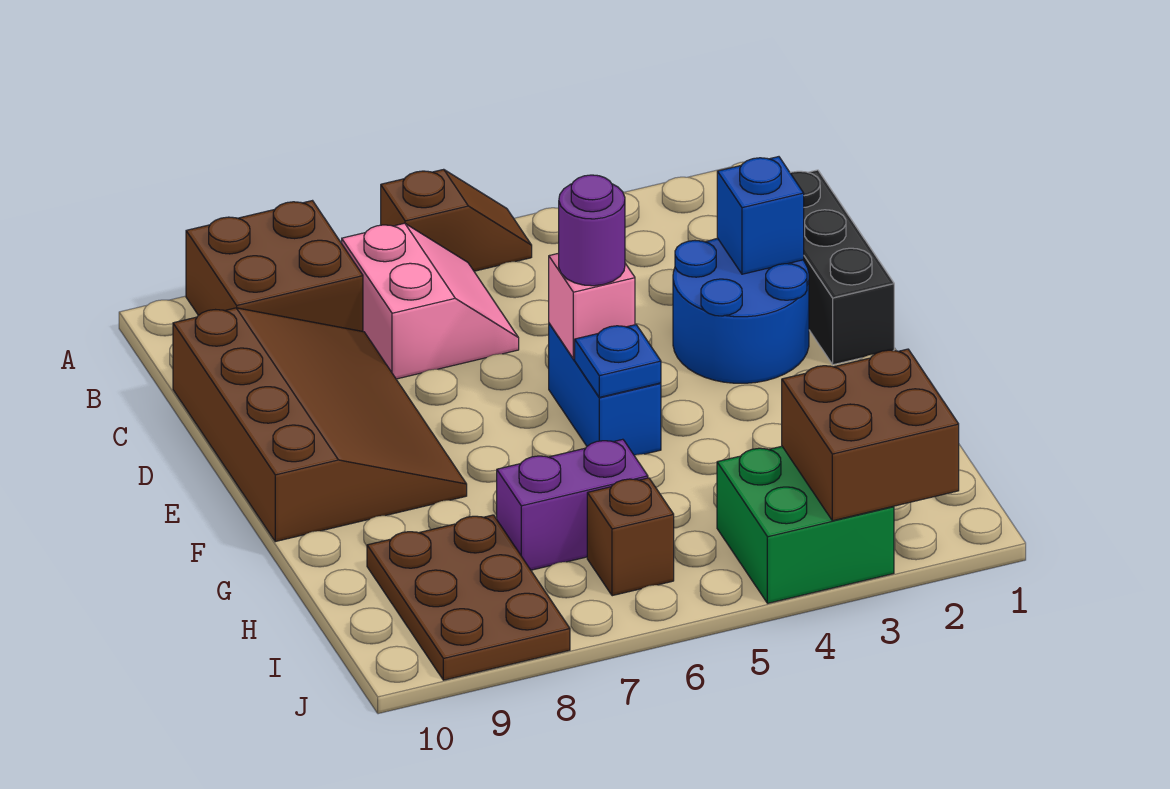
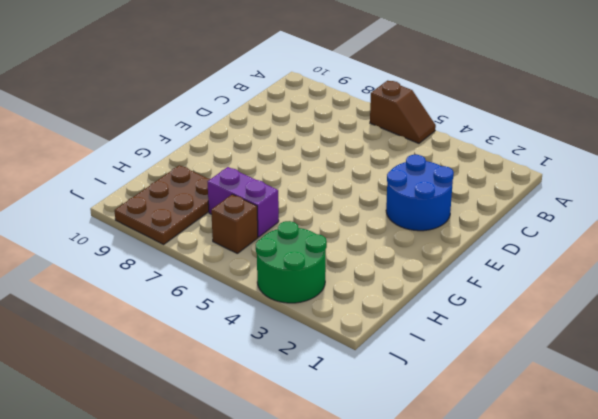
green round brick I3:J4 level 1 -> green brick I3:J4 level 1
none -> brown brick A8:B9 level 1
none -> pink slope B6:C7 level 1 top 7
none -> black brick C1:E1 level 1

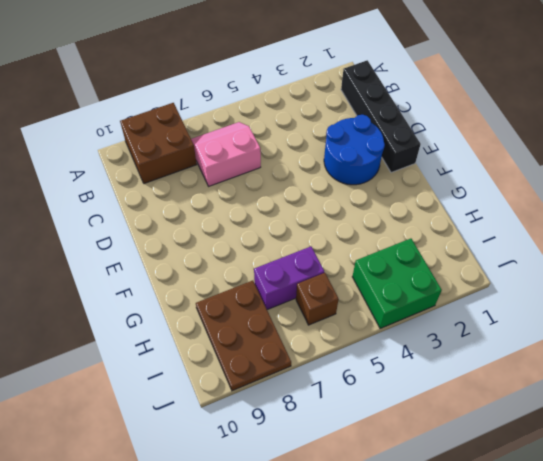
black brick B1:E1 level 1 -> black brick C1:E1 level 1
pink slope B6:C7 level 1 top C -> pink slope B6:C7 level 1 top 7
none -> brown slope A5:A6 level 1 top 6
none -> brown slope C8:F10 level 1 top 10
none -> blue brick E5:F5 level 1

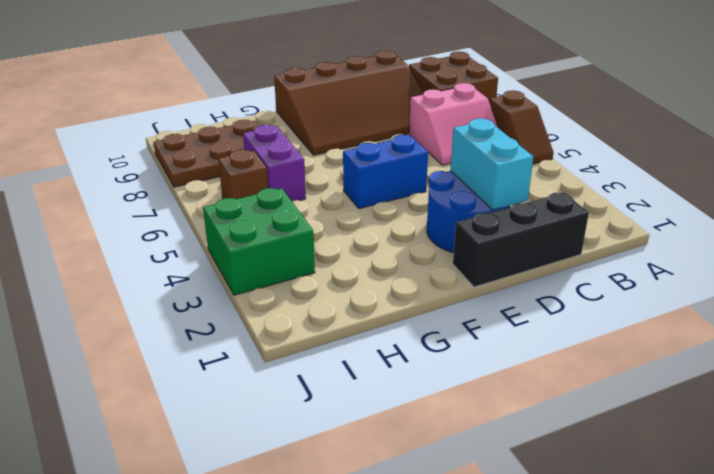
cyan brick D2:D3 level 2 -> blue brick D2 level 2
none -> pink brick E5 level 2
none -> blue plate F5 level 2
none -> brown brick I2:J3 level 2

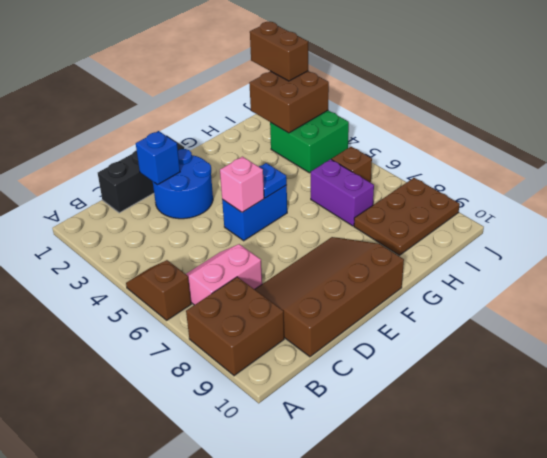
brown brick J1:J2 level 3 -> none
none -> purple round brick E5 level 3

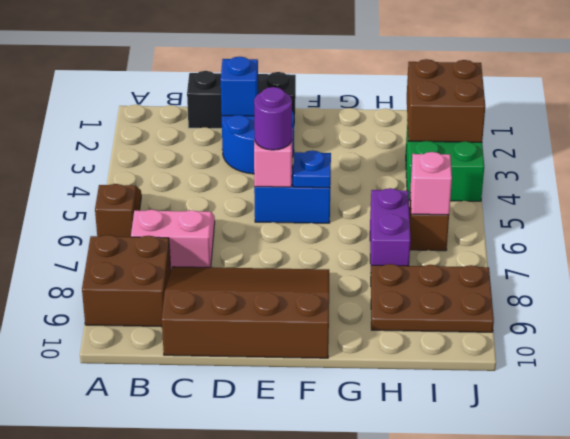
pink brick I6 level 2 -> none

